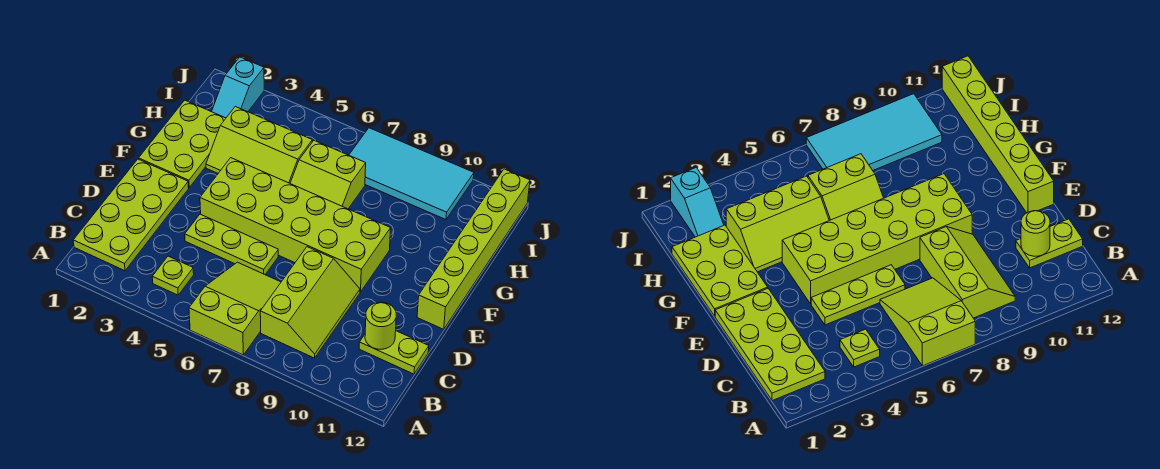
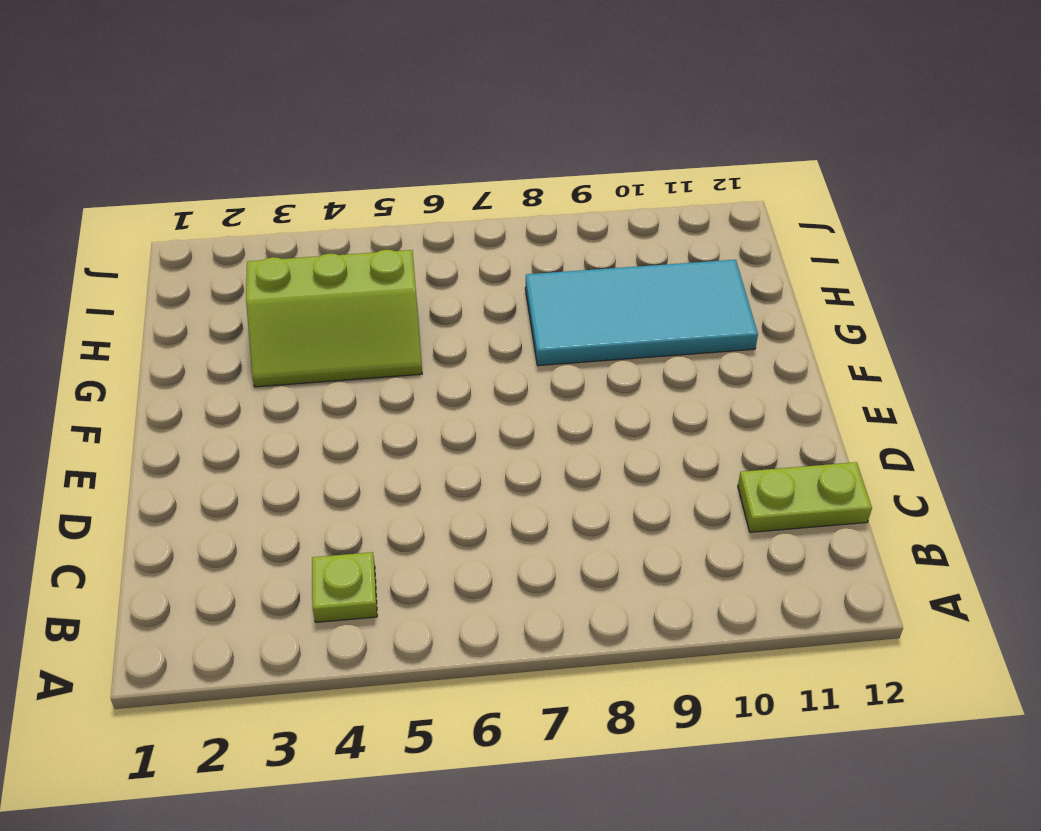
cyan tile G8:H11 level 1 -> cyan tile I7:J10 level 1
none -> lime slope A6:C7 level 1 top A
none -> lime plate B1:E2 level 1
none -> lime slope B8:D9 level 1 top 8

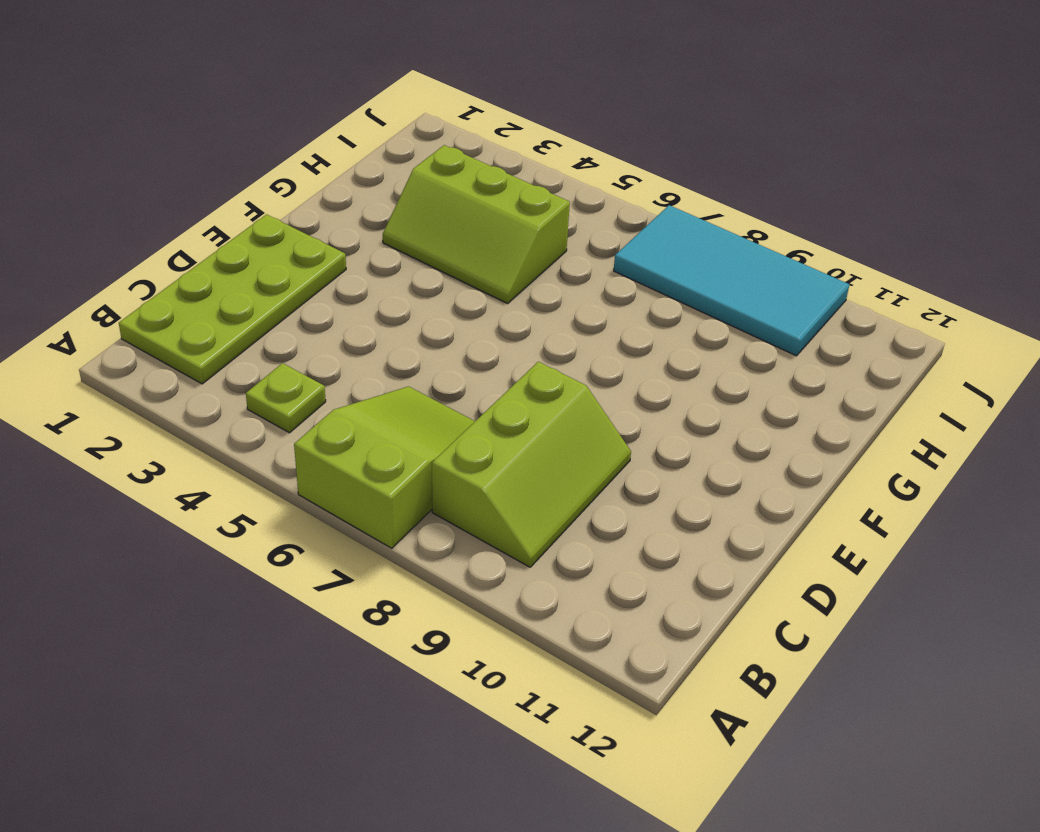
none -> lime plate C11:C12 level 1
none -> lime plate D4:D6 level 1
none -> lime brick E4:F9 level 1

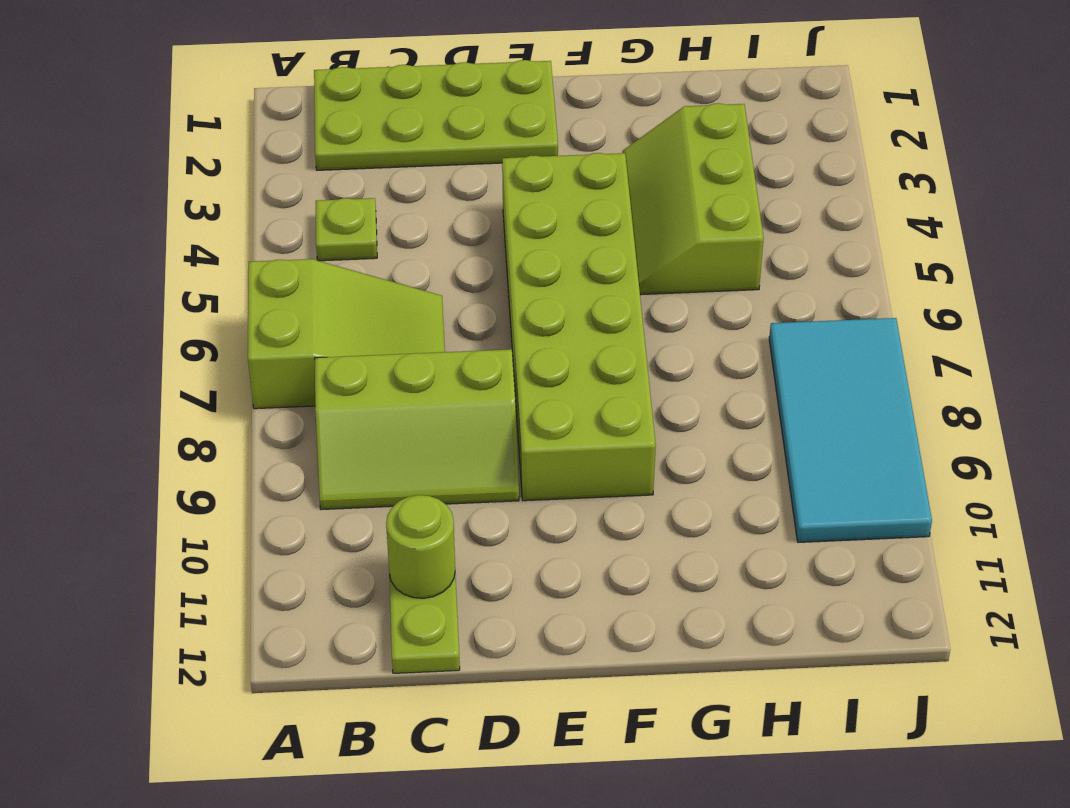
none -> lime plate D4:D6 level 1
none -> lime brick E12:J12 level 1
none -> lime plate F1:H2 level 1

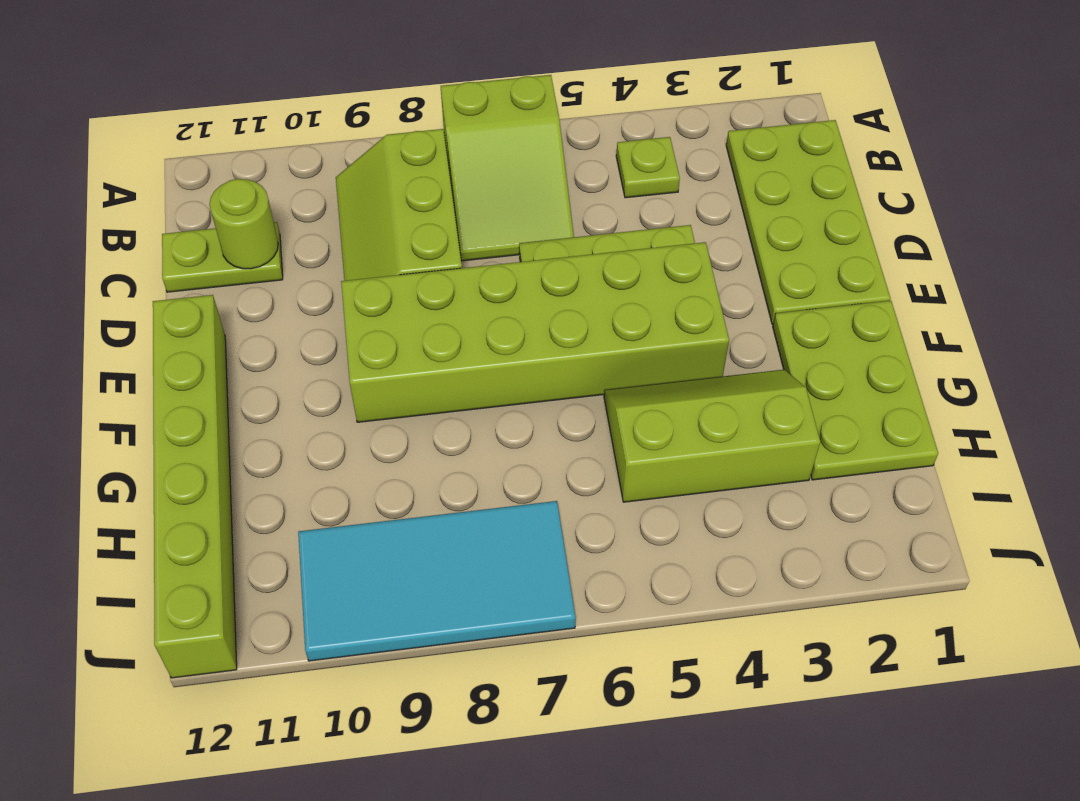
none -> lime slope G6:H7 level 1 top H
none -> cyan slope I2:J2 level 1 top J

